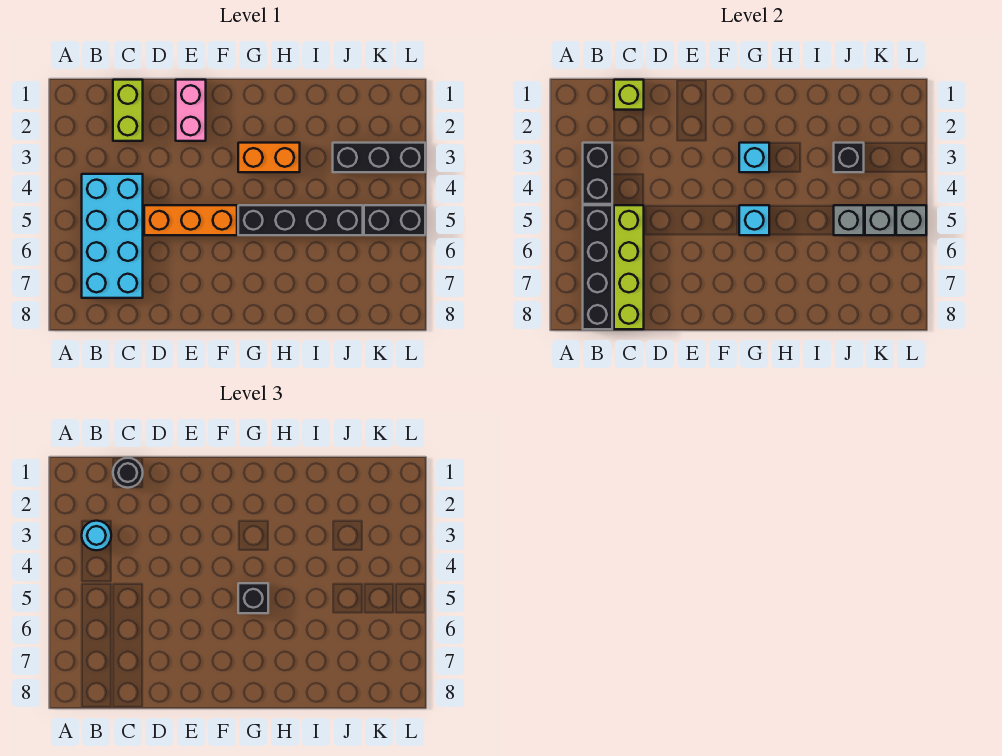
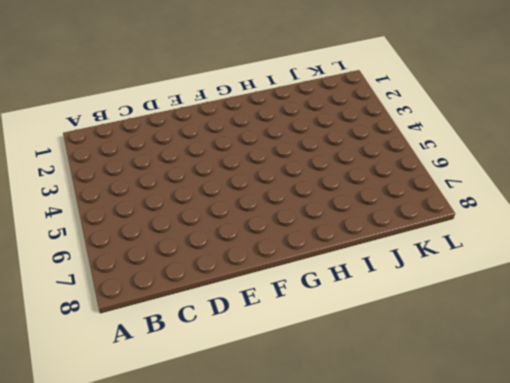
none -> cyan brick B4:C7 level 1
none -> lime brick C1:C2 level 1
none -> orange brick D5:F5 level 1

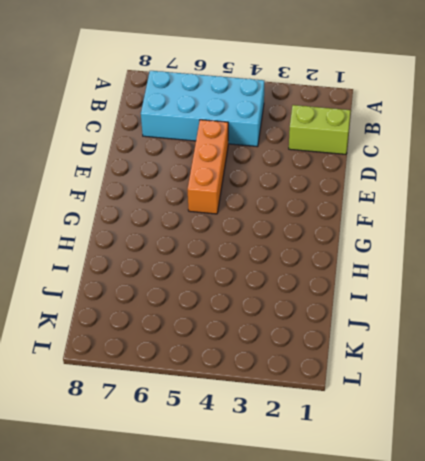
none -> pink brick E1:E2 level 1
none -> orange brick G3:H3 level 1
none -> black brick G5:J5 level 1

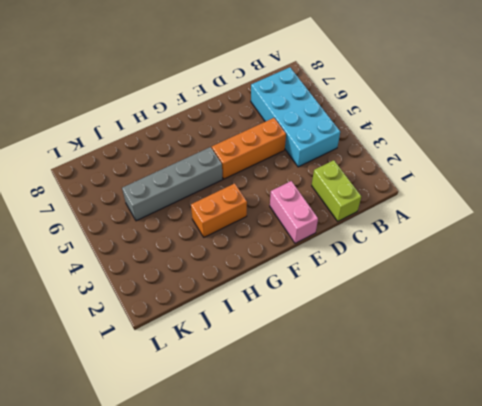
grey brick G5:J5 level 1 -> black brick G5:J5 level 1
none -> black brick J3:L3 level 1
none -> black brick K5:L5 level 1
none -> black brick B3:B4 level 2

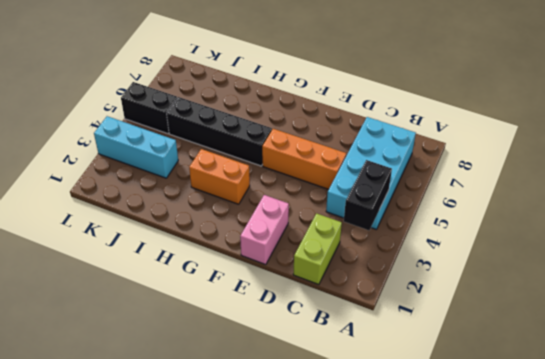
cyan brick J3:L3 level 1 -> black brick J3:L3 level 1
none -> black brick B5:B8 level 2
none -> lime brick C1 level 2
none -> lime brick C5:C8 level 2

